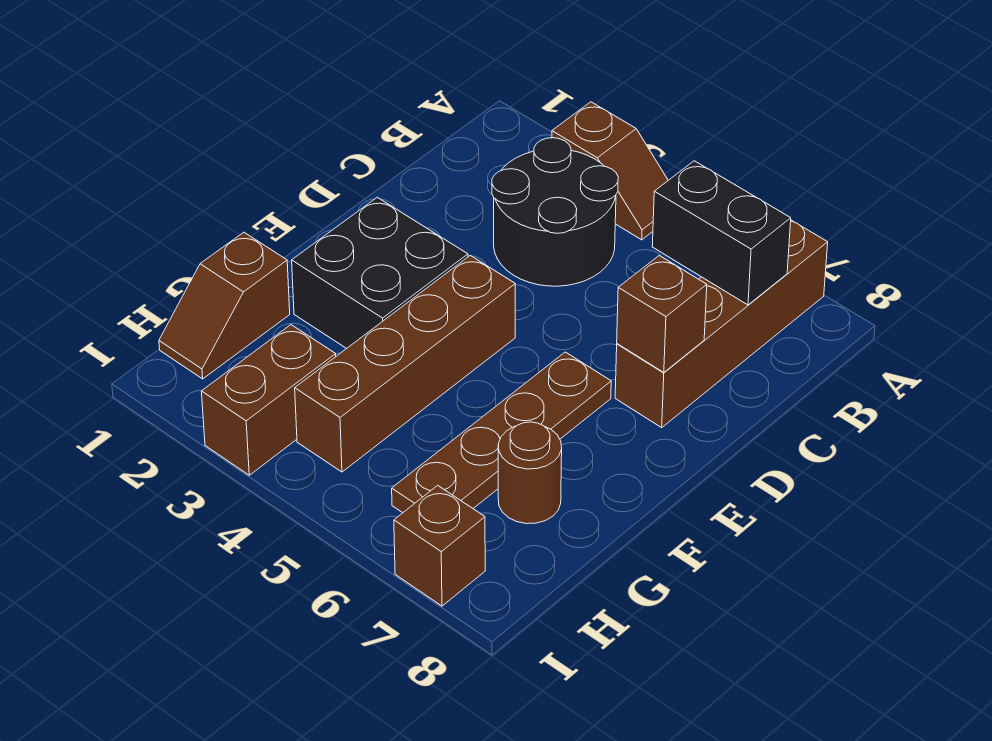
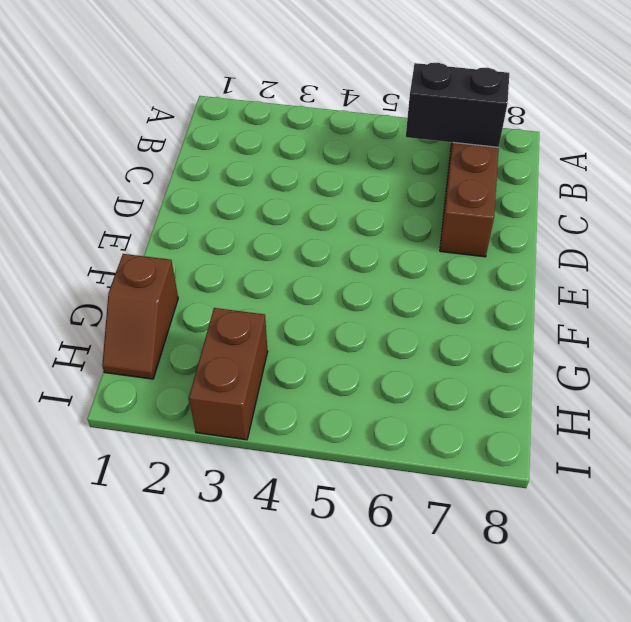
none -> brown slope A3:A4 level 1 top 3
none -> black round brick B3:C4 level 1
none -> black brick E2:F3 level 1

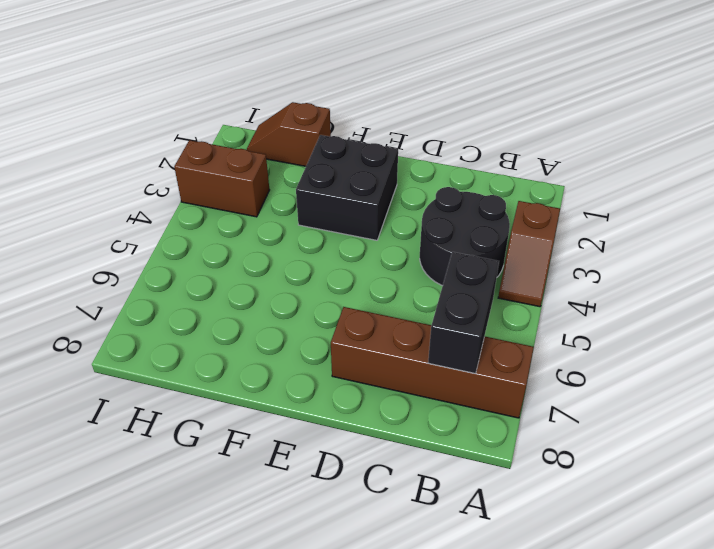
none -> brown brick E4:H4 level 1
none -> brown plate E6:H6 level 1
none -> brown round brick G7 level 1

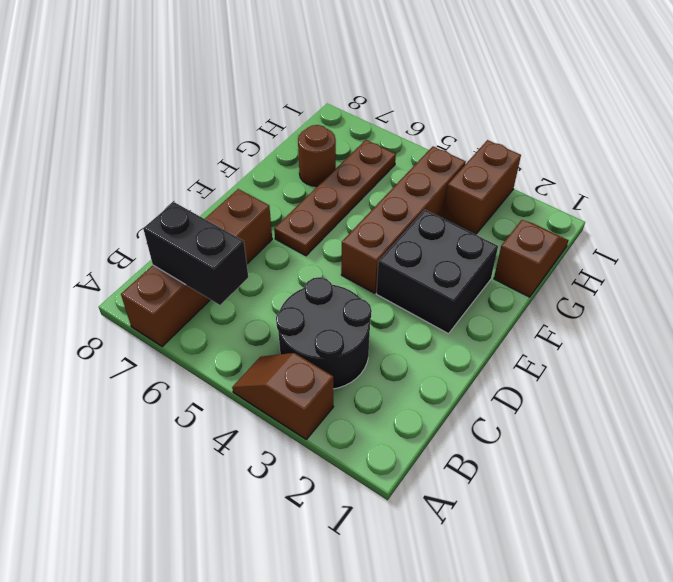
none -> brown brick I7 level 1
none -> brown brick D7 level 2

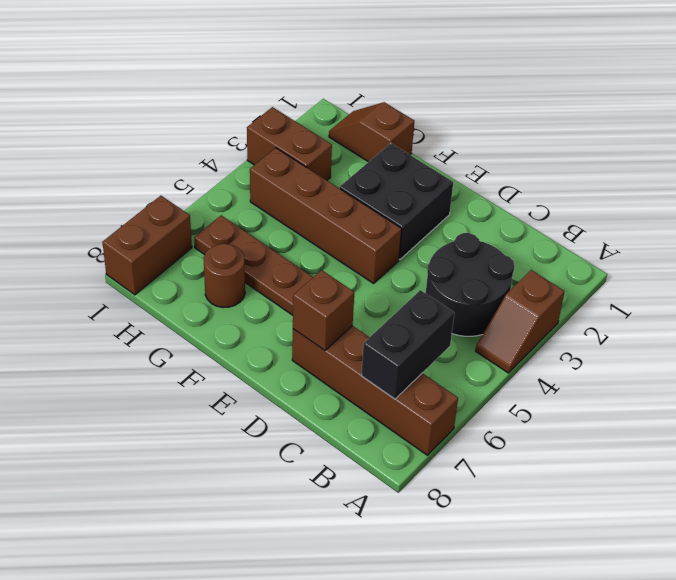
brown brick I7:I8 level 1 -> brown brick I7 level 1

